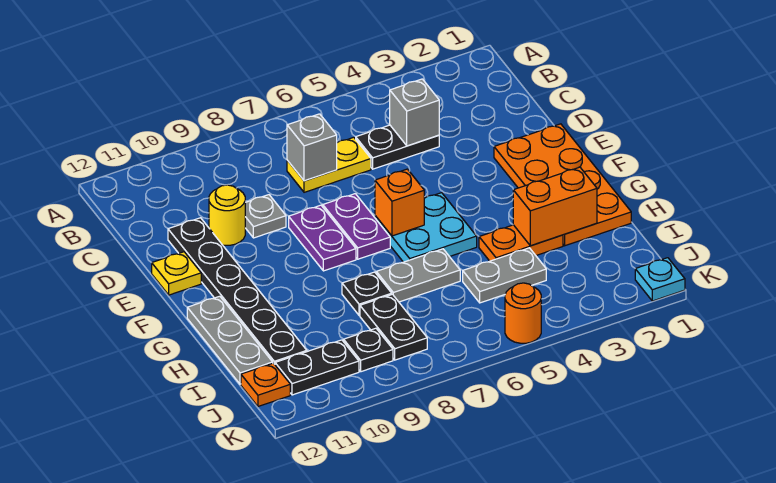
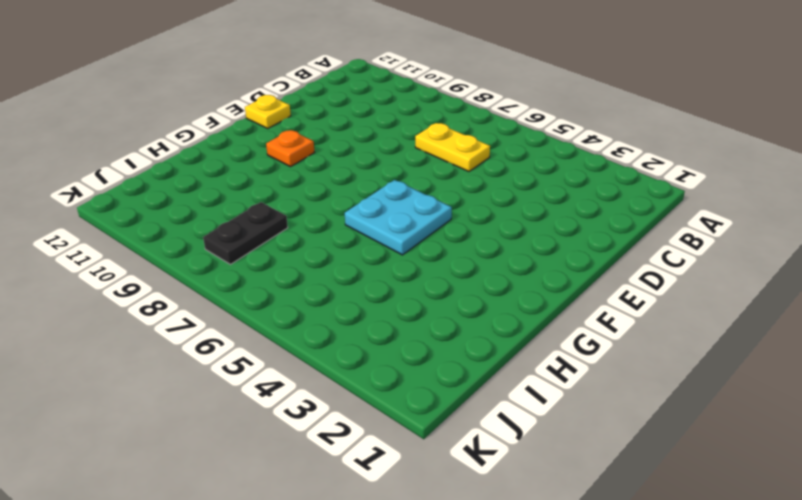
orange plate F10 level 1 -> orange plate J12 level 1
none -> black plate C4:C5 level 1
none -> grey plate D9 level 1
none -> yellow round brick D10 level 1

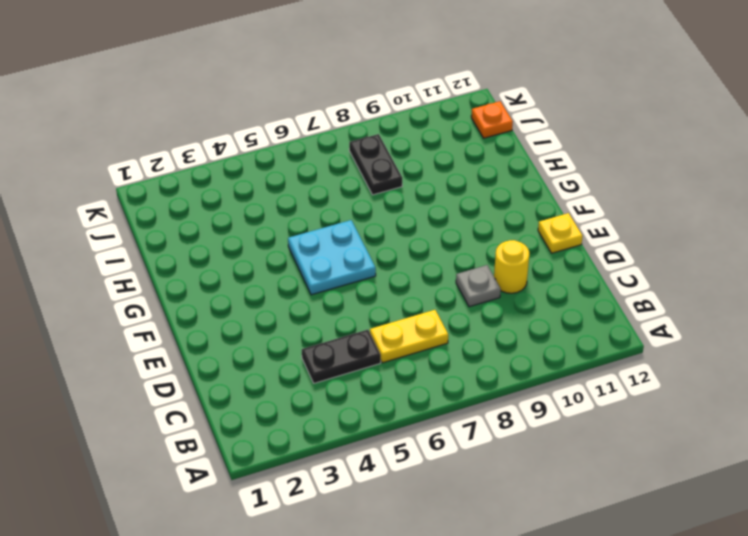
none -> black plate D11:I11 level 1
none -> orange plate E1:H2 level 1
none -> purple plate E7:F7 level 1

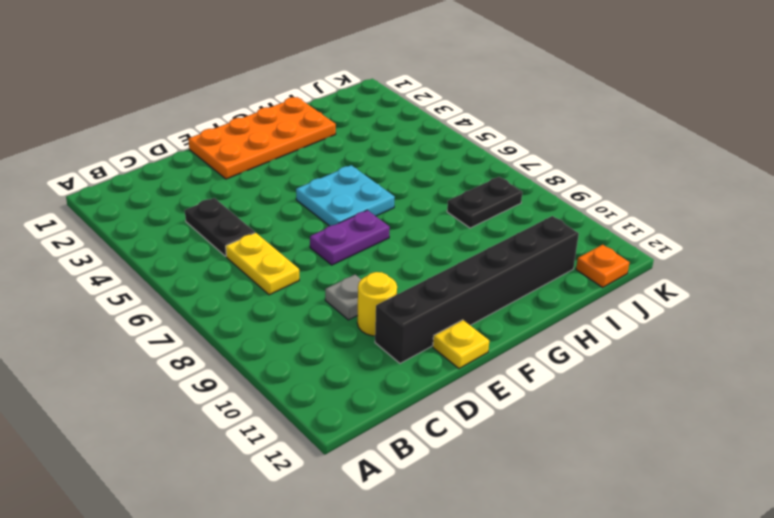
black brick D11:I11 level 1 -> black plate D11:I11 level 1
none -> purple plate E8:F8 level 1
none -> grey plate G12:I12 level 1
none -> orange plate H3:H4 level 1

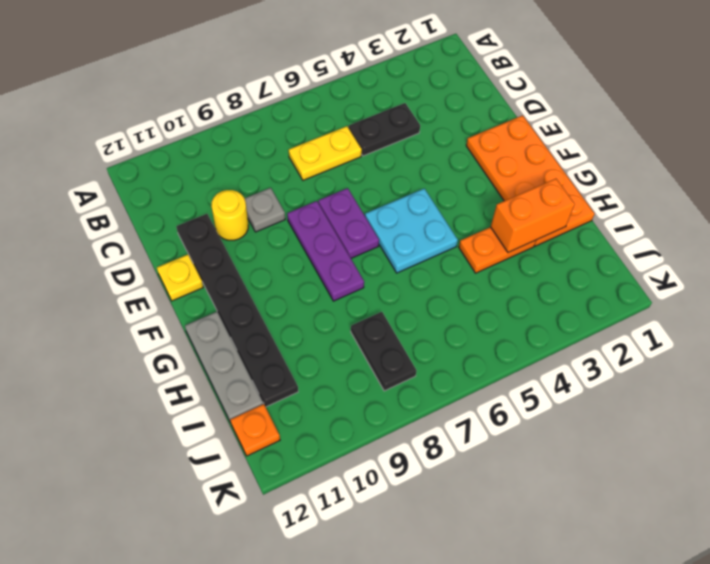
purple plate E8:G8 level 1 -> purple plate E8:F8 level 1
none -> grey plate H6:H7 level 1
none -> black plate H8 level 1
none -> grey plate I4:I5 level 1

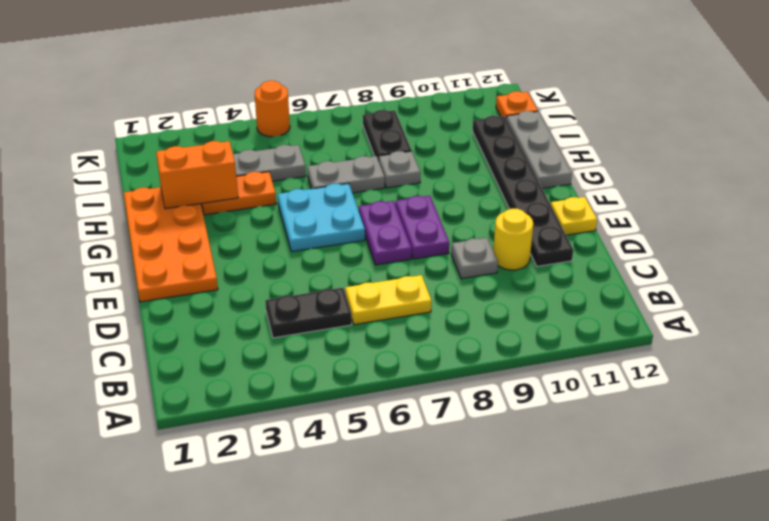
grey plate H8 level 1 -> black plate H8 level 1
none -> black plate J9 level 1
none -> black plate J10:J11 level 1
none -> cyan plate K1 level 1

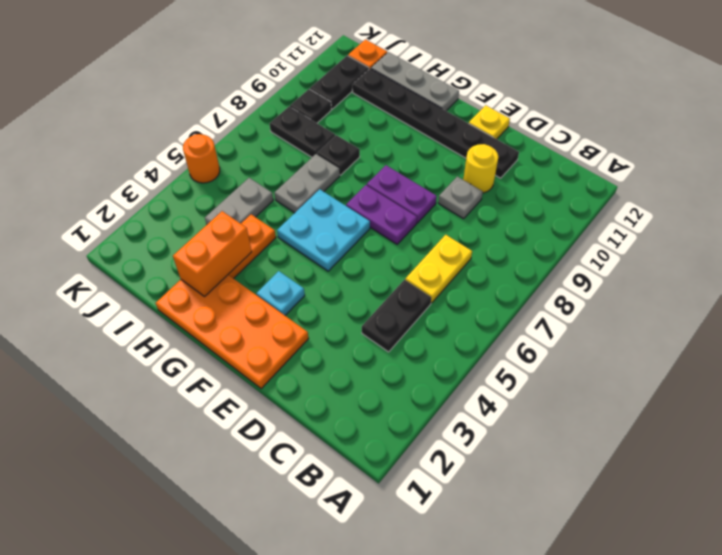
cyan plate F3 level 1 -> cyan plate K1 level 1
none -> grey brick C4 level 2
none -> grey brick C7 level 2
none -> orange brick F6 level 2

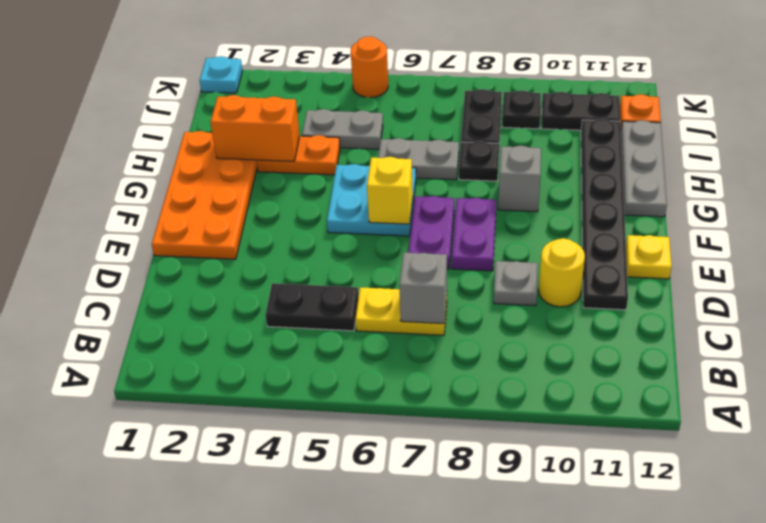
yellow brick F6 level 2 -> orange brick F6 level 2
grey brick G9 level 1 -> grey brick C4 level 2

